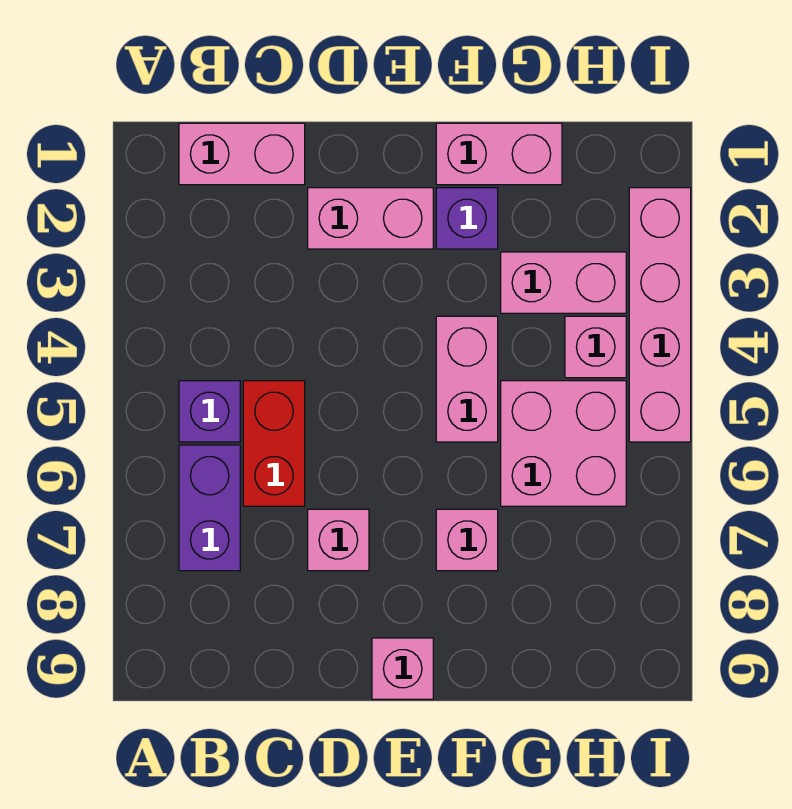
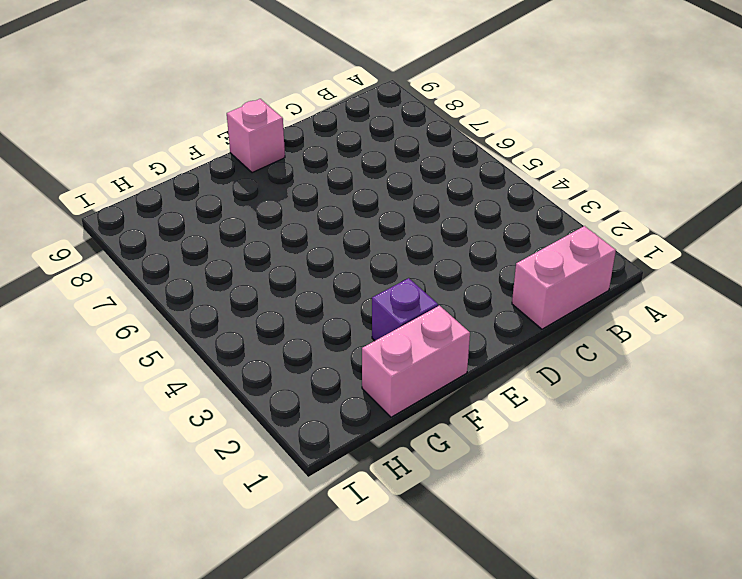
none -> purple brick B5 level 1
none -> purple brick B6:B7 level 1
none -> red brick C5:C6 level 1

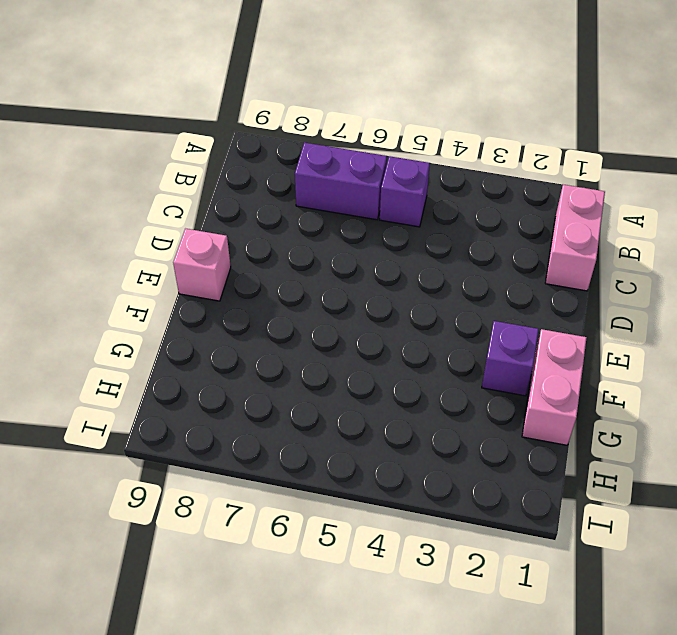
none -> red brick C5:C6 level 1
none -> pink brick D2:E2 level 1
none -> pink brick D7 level 1

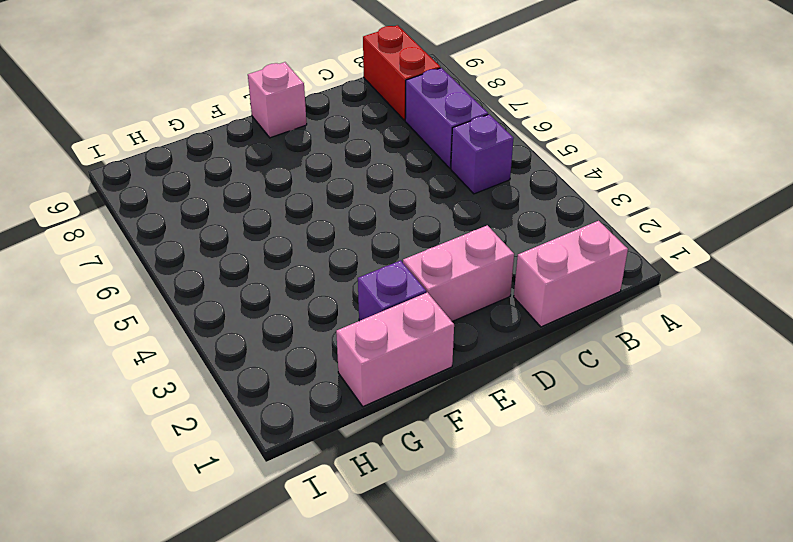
red brick B8:B9 level 1 -> red brick C5:C6 level 1
none -> pink brick D7 level 1
none -> pink brick F4:F5 level 1
none -> pink brick F7 level 1

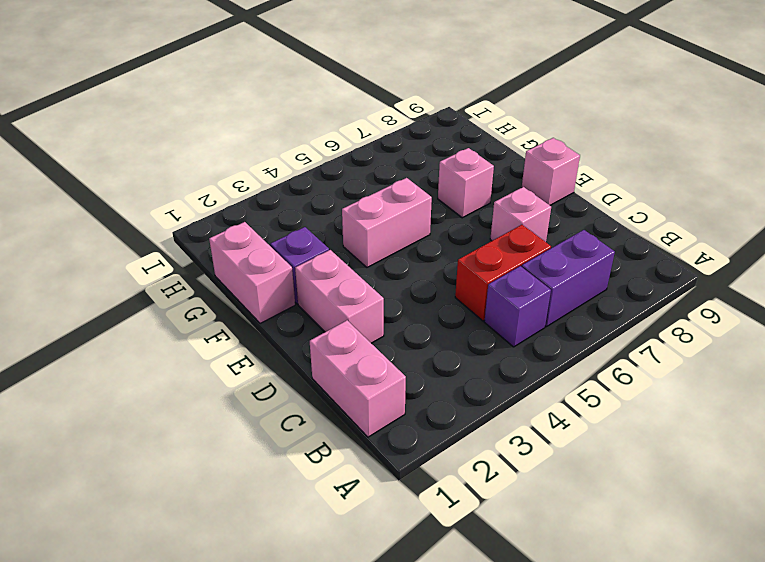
none -> pink brick G3:H3 level 1
none -> pink brick G5:H6 level 1
none -> pink brick H4 level 1

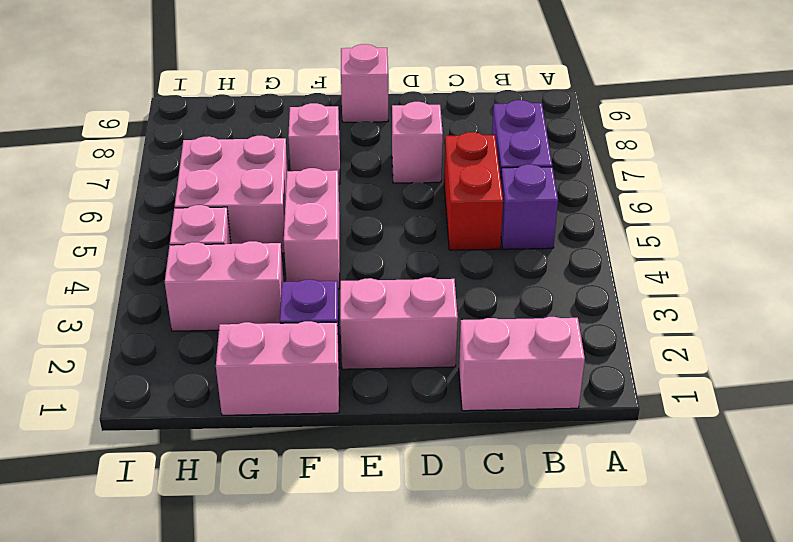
none -> pink brick I2:I5 level 1

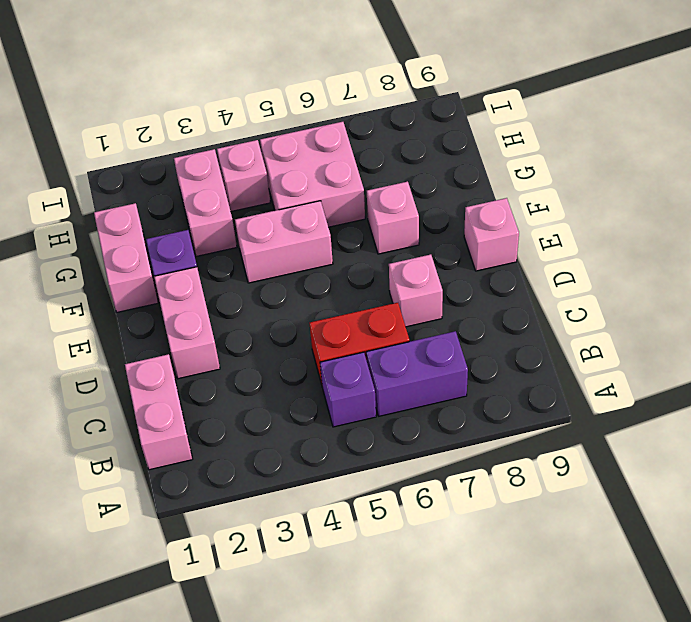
none -> pink brick I2:I5 level 1

